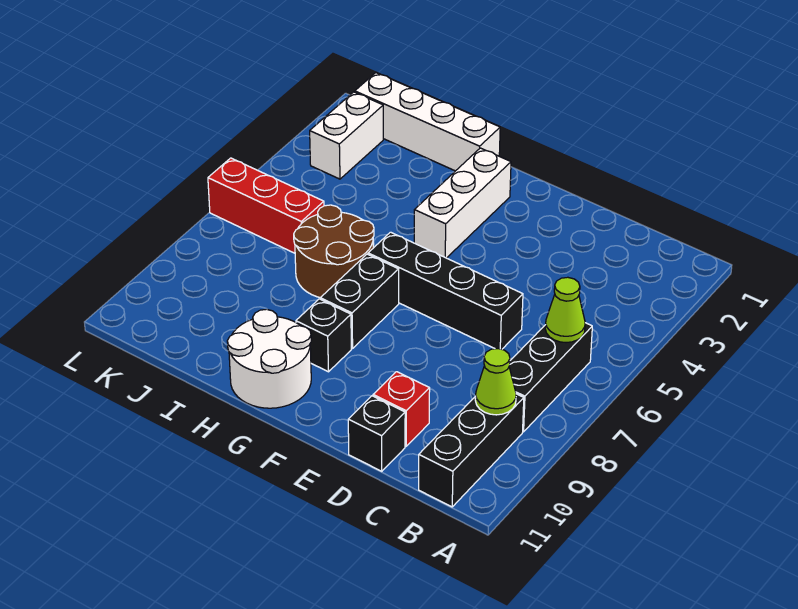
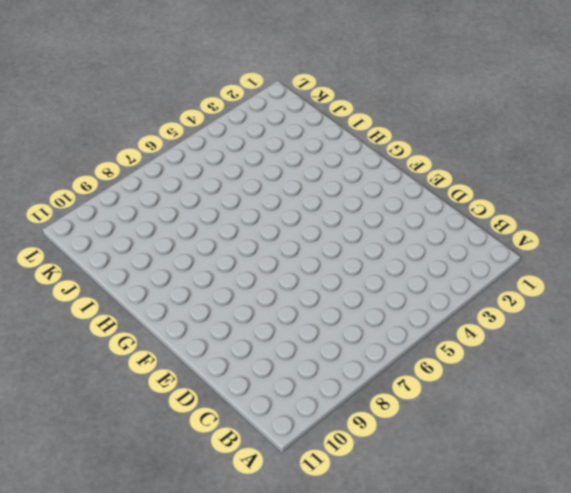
none -> black brick B6:B8 level 1
none -> black brick B9:B11 level 1
none -> black brick D6:G6 level 1

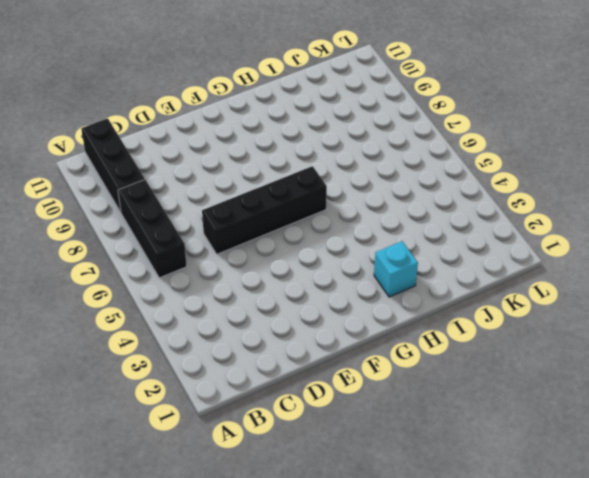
cyan brick H2 level 1 -> none
none -> red brick D10 level 1
none -> black brick D11 level 1
none -> white brick G2:G4 level 1

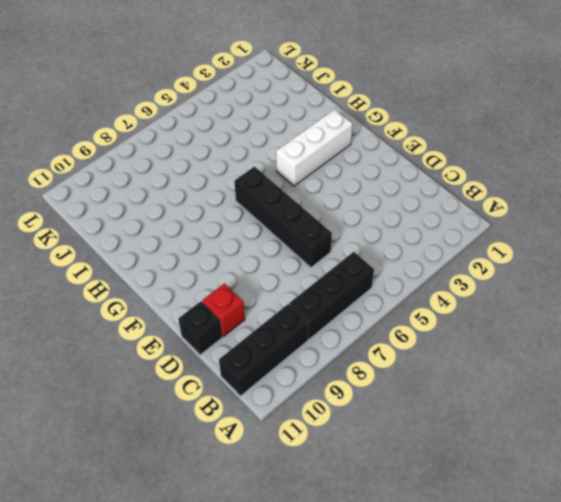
none -> black brick G7:G8 level 1
none -> black brick G9 level 1
none -> white round brick G10:H11 level 1

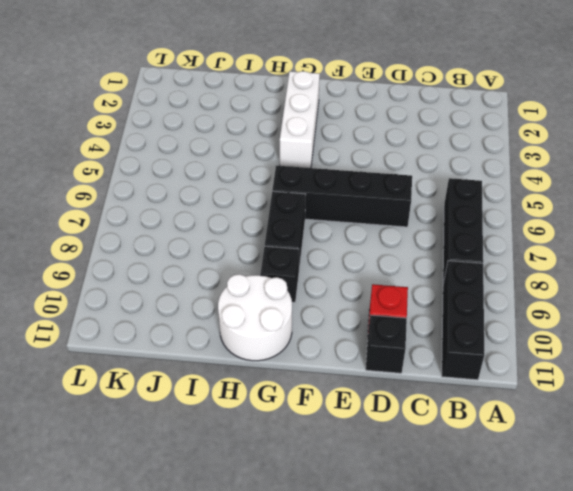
none -> white brick H1:K1 level 1
none -> brown round brick H6:I7 level 1
none -> red brick J6:L6 level 1

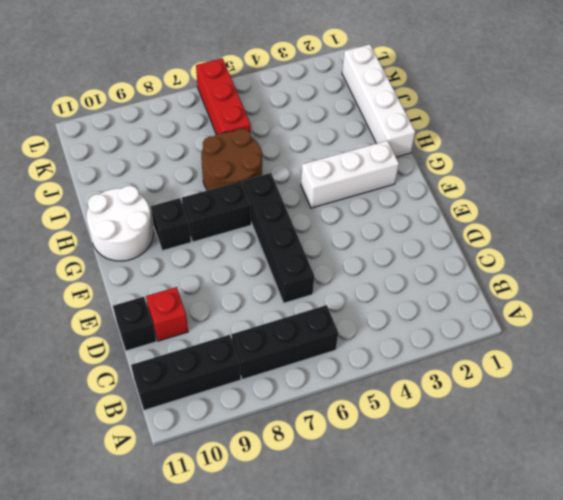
none -> white brick K2:K3 level 1
none -> lime cone B6 level 2
none -> lime cone B9 level 2

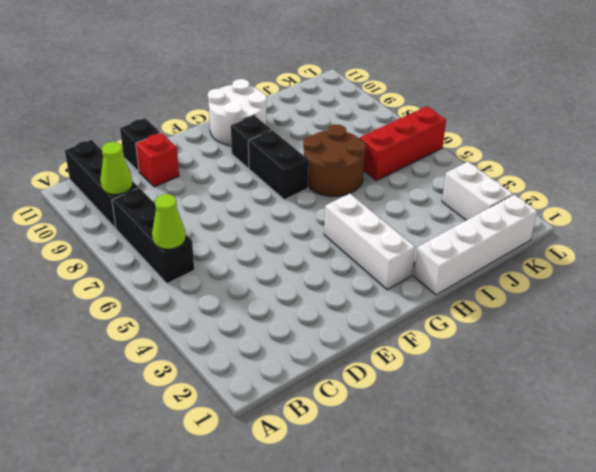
none -> black brick D6:G6 level 1

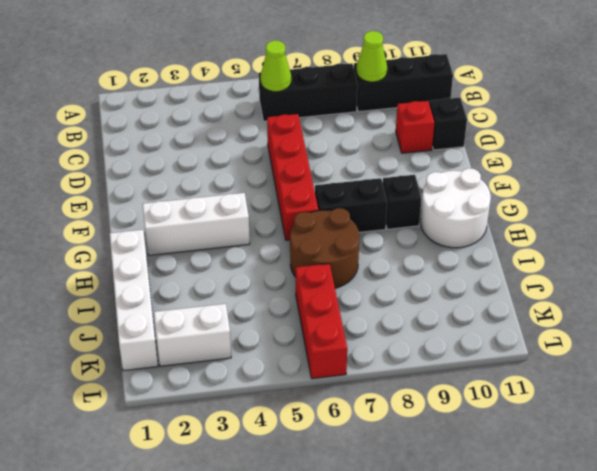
red brick D6:G6 level 1 -> black brick D6:G6 level 1

